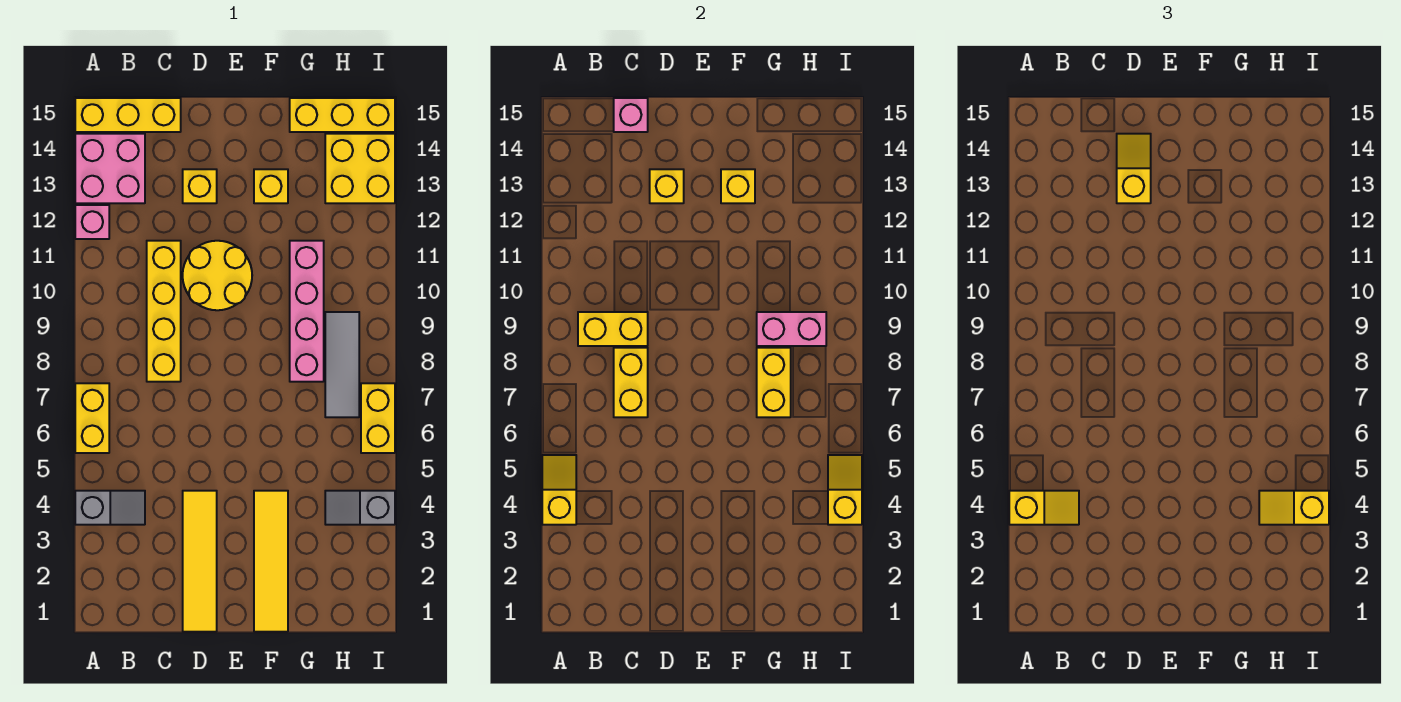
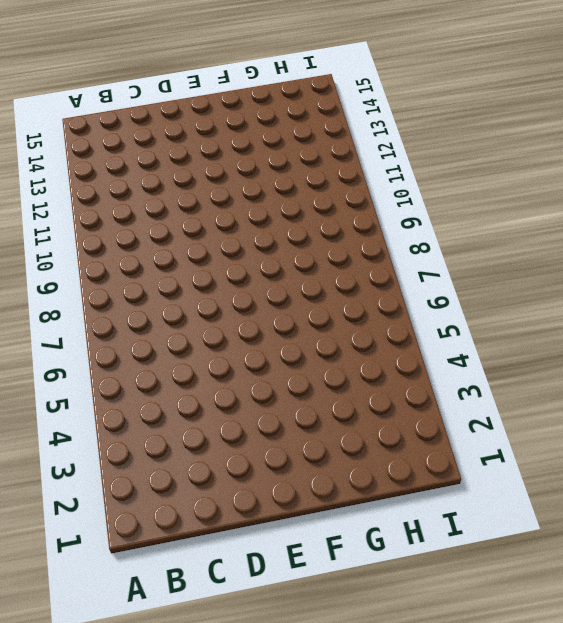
none -> grey slope A4:B4 level 1 top A
none -> yellow brick A6:A7 level 1
none -> pink brick A12 level 1

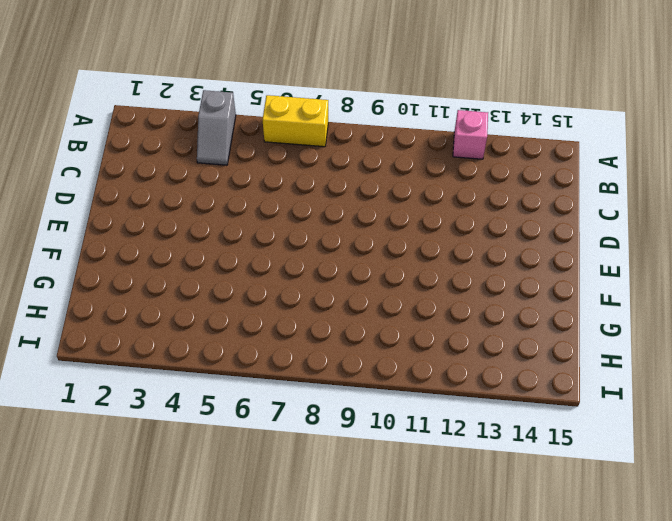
none -> pink brick A13:B14 level 1
none -> yellow brick A15:C15 level 1
none -> yellow brick C8:C11 level 1

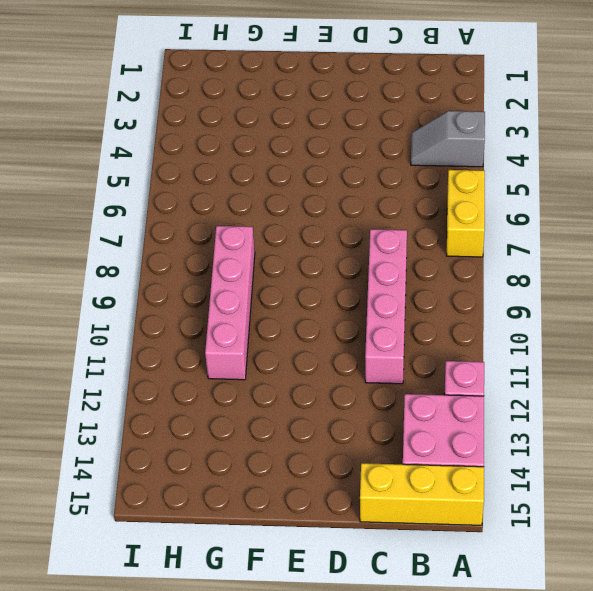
pink brick C8:C11 level 1 -> yellow brick C8:C11 level 1
none -> yellow tile D1:D4 level 1
none -> yellow round brick D10:E11 level 1
none -> yellow brick D13 level 1

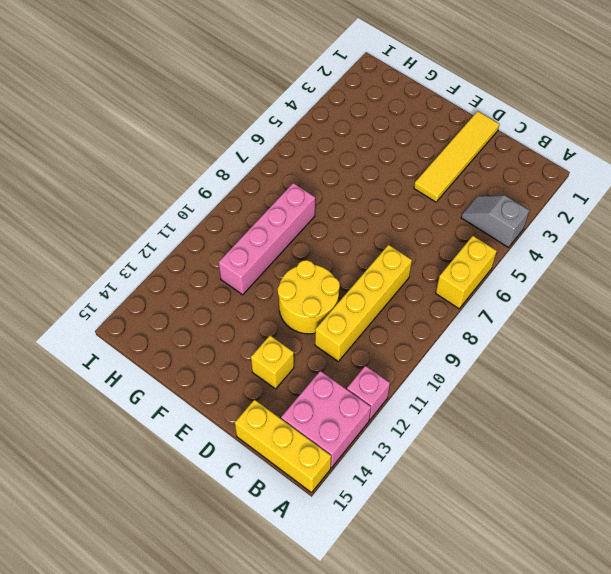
none -> yellow tile F1:F4 level 1
none -> yellow brick F13 level 1
none -> yellow brick G15:I15 level 1

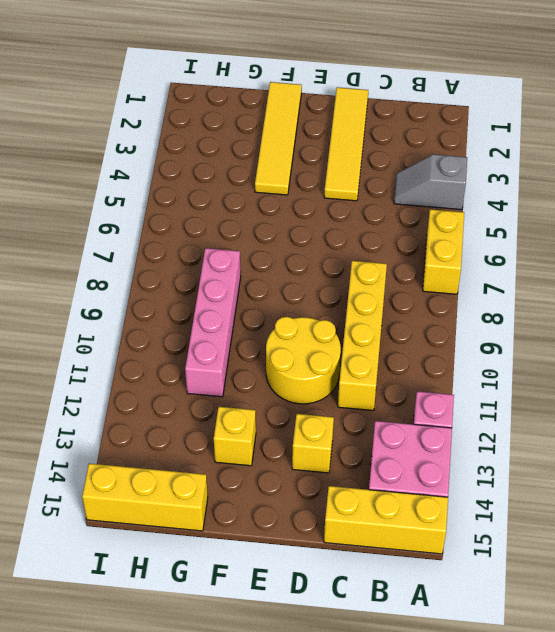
none -> grey slope H4:I4 level 1 top I
none -> grey tile H7:H9 level 1
none -> yellow brick H13:I14 level 1

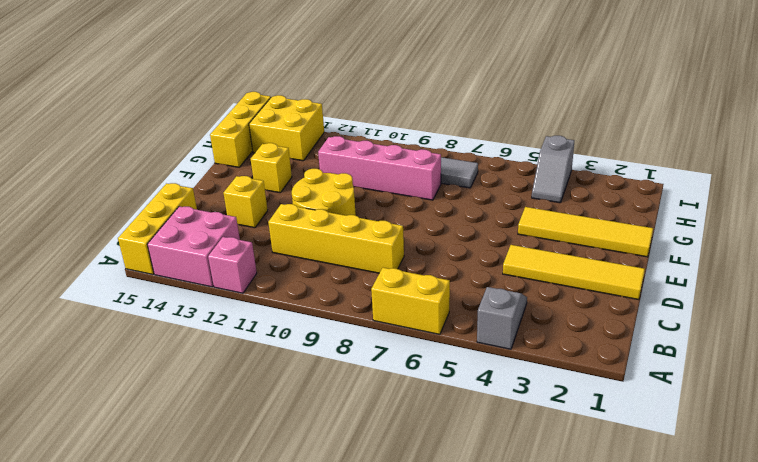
none -> yellow brick I6:I7 level 1
none -> yellow slope A4:A5 level 2 top 4
none -> yellow brick B9:C9 level 2

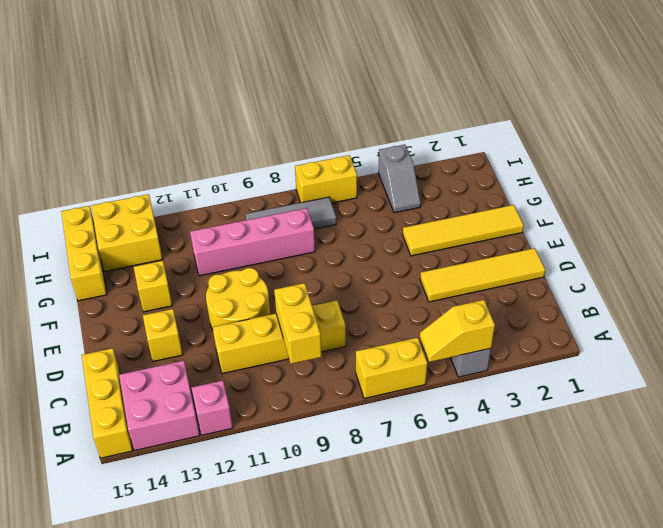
none -> yellow brick C7:C8 level 2
none -> pink brick C15 level 2
none -> yellow brick D13 level 2

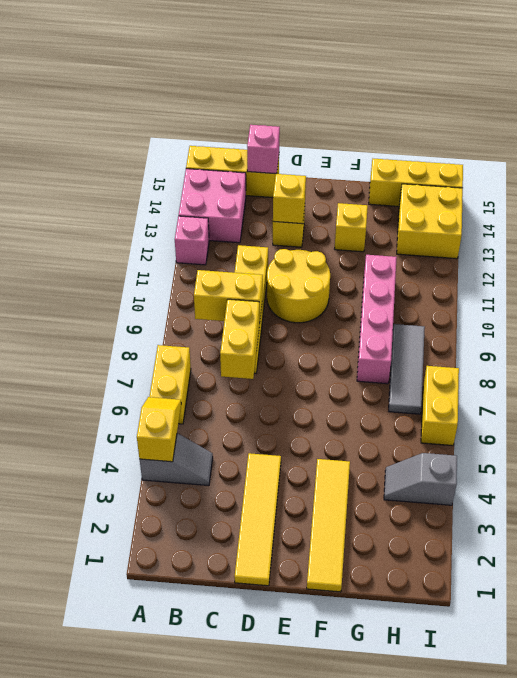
none -> yellow brick F13 level 2
none -> yellow brick G7:G8 level 2
none -> pink brick G9:H9 level 2

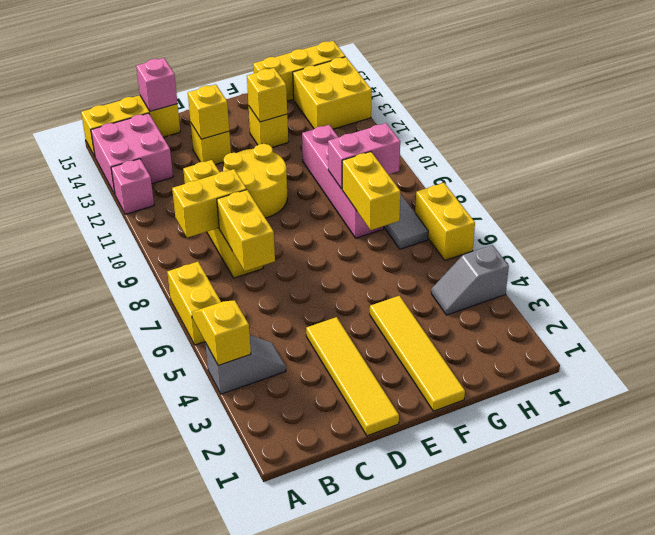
none -> yellow slope I4:I5 level 2 top 4
none -> yellow slope A4:B4 level 3 top A
none -> yellow slope D13:D14 level 3 top 13

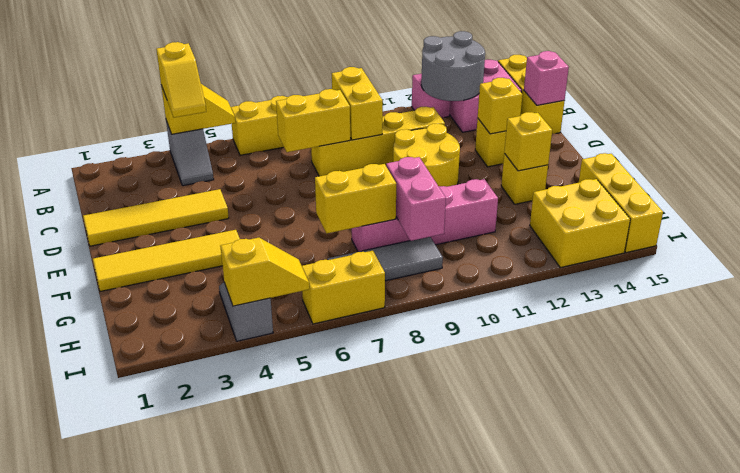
grey round brick A12:B13 level 2 -> none
none -> yellow slope D13:D14 level 3 top 13
none -> yellow slope H4:I4 level 3 top I

